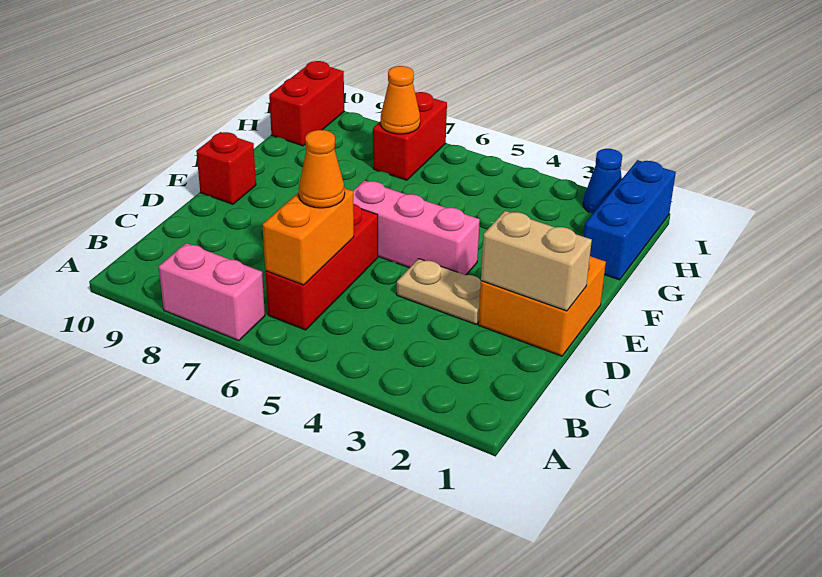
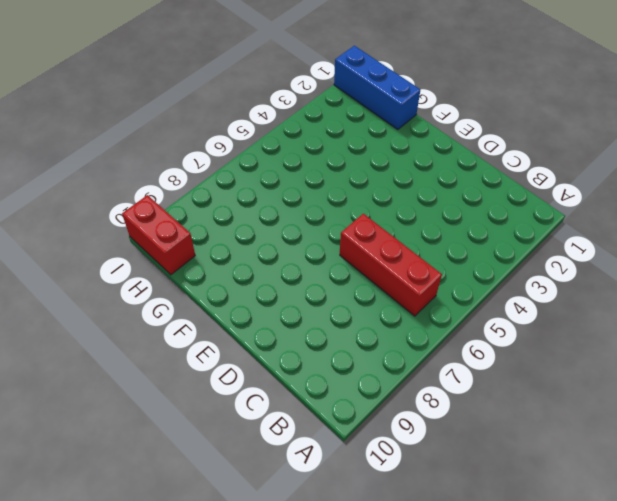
none -> pink brick A7:A8 level 1
none -> orange brick D1:E2 level 1
none -> tan plate D3:D4 level 1

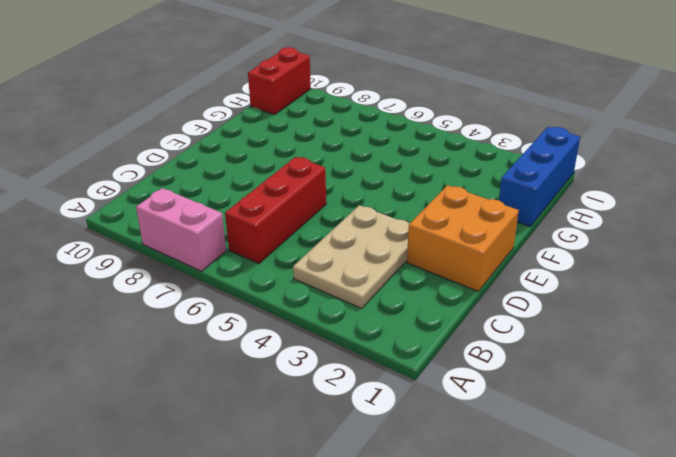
tan plate B3:D4 level 1 -> tan plate D3:D4 level 1
none -> pink brick E4:E6 level 1
none -> red brick E10 level 1
none -> red brick H7:I7 level 1

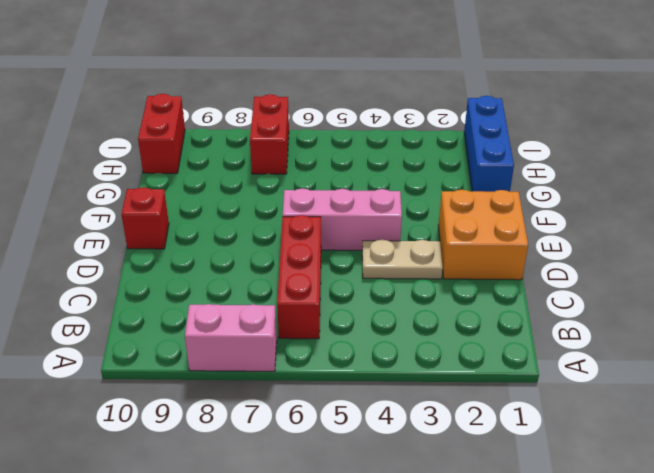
none -> blue cone I2 level 1
none -> orange brick B6:C6 level 2
none -> tan brick D1:D2 level 2

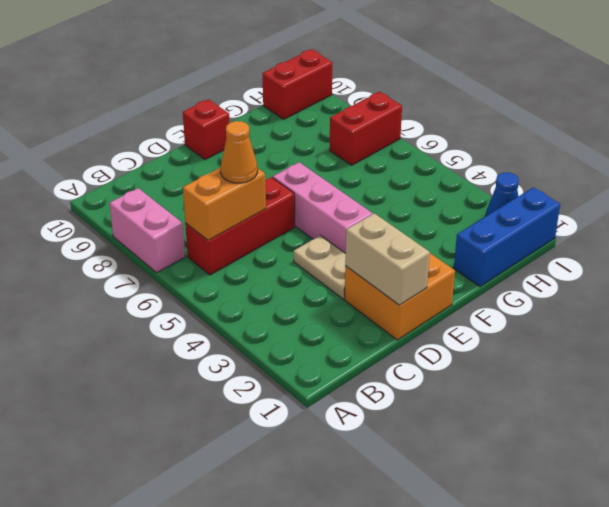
none -> orange cone H7 level 2

